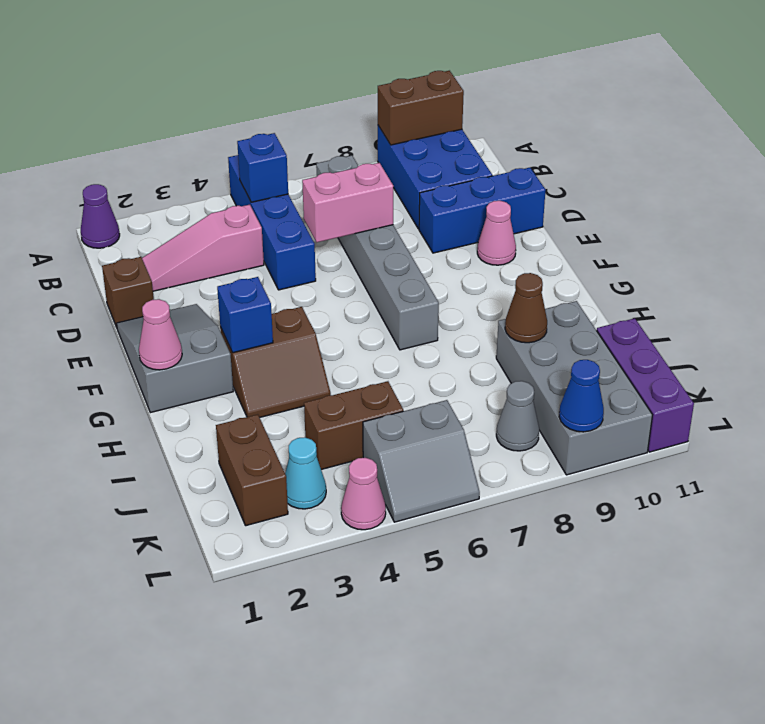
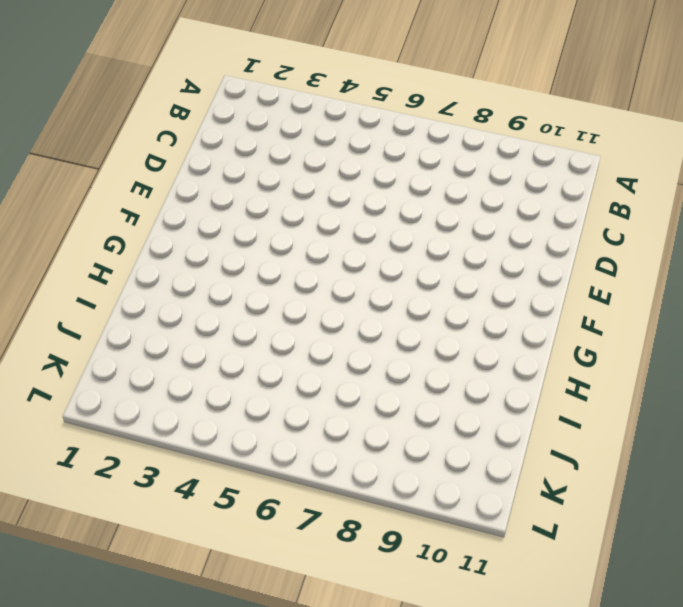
none -> purple cone A1 level 1
none -> blue brick A5:D5 level 1
none -> blue brick A9:C10 level 1

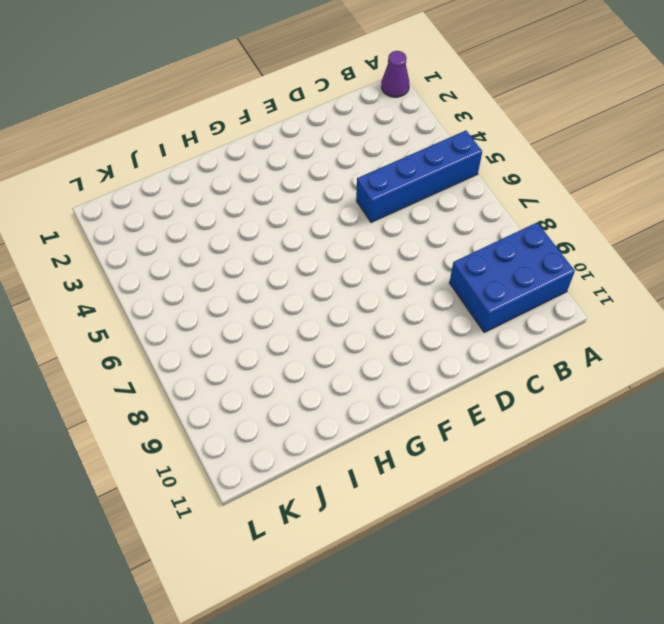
none -> grey brick B7:G7 level 1
none -> pink slope C2:C4 level 1 top 4
none -> brown brick D1 level 1

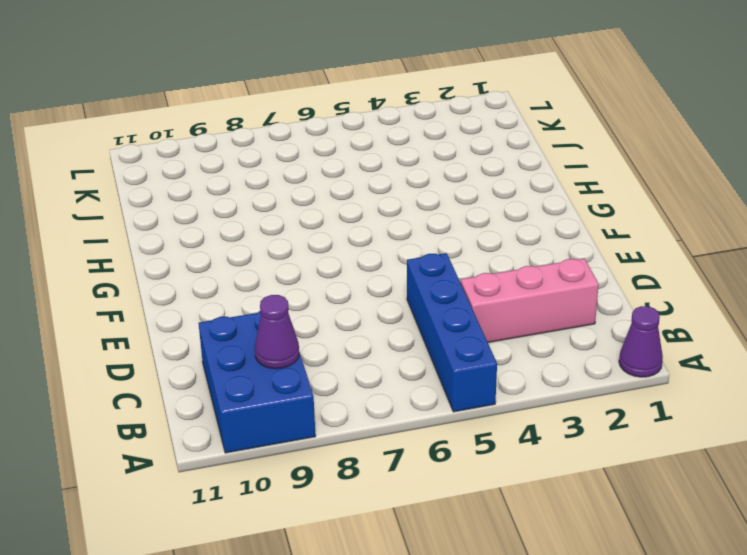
purple cone B9 level 2 -> none
pink brick C2:C4 level 1 -> pink slope C2:C4 level 1 top 4
none -> grey brick B7:G7 level 1
none -> brown brick D1 level 1
none -> blue brick D9:D11 level 1

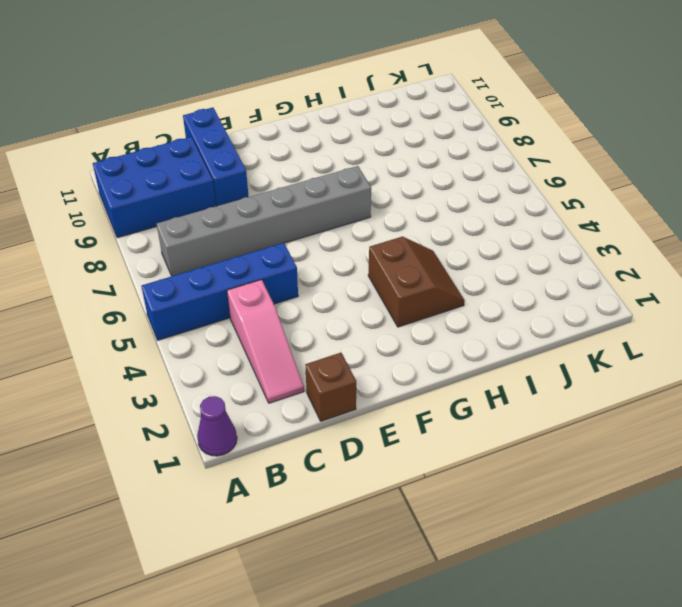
none -> grey slope E1:G2 level 1 top G
none -> pink cone E10 level 1
none -> grey brick I9:L10 level 1

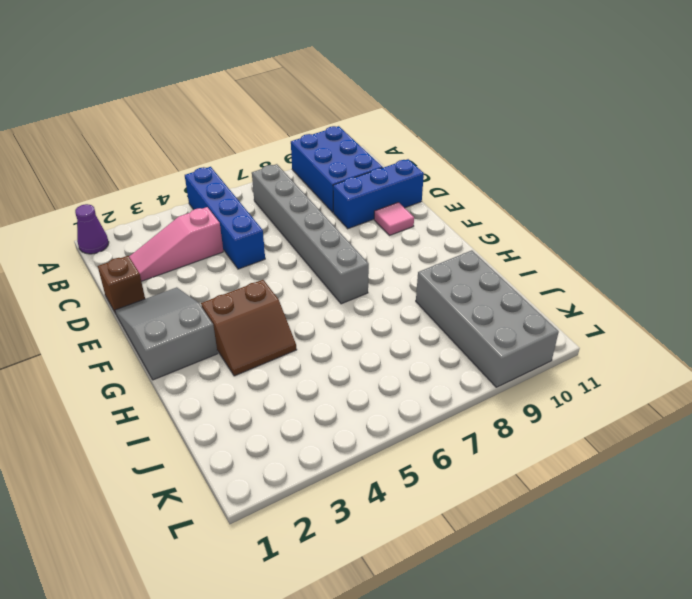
pink tile E10 level 1 -> pink cone E10 level 1
none -> brown brick J2:K2 level 1
none -> brown brick J4:J5 level 1
none -> purple brick J11:L11 level 1

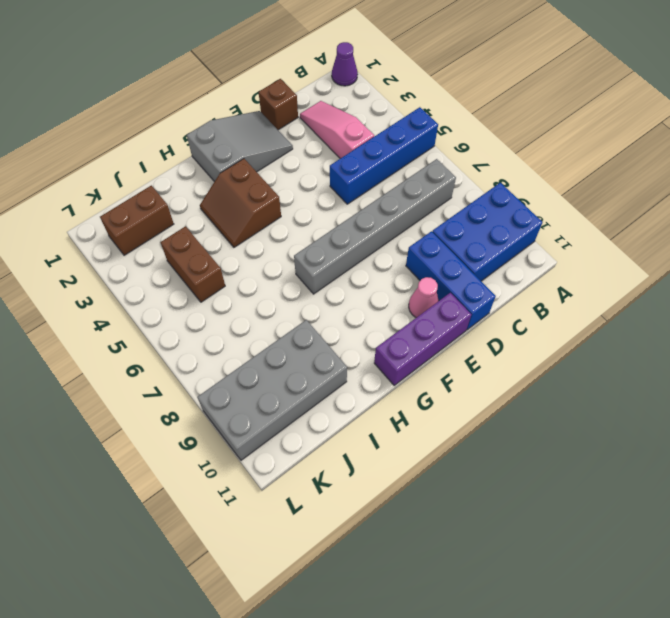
purple brick E11:G11 level 1 -> purple brick J11:L11 level 1
none -> cyan cone K3 level 1
none -> grey slope K5:L6 level 1 top K
none -> grey cone K8 level 1

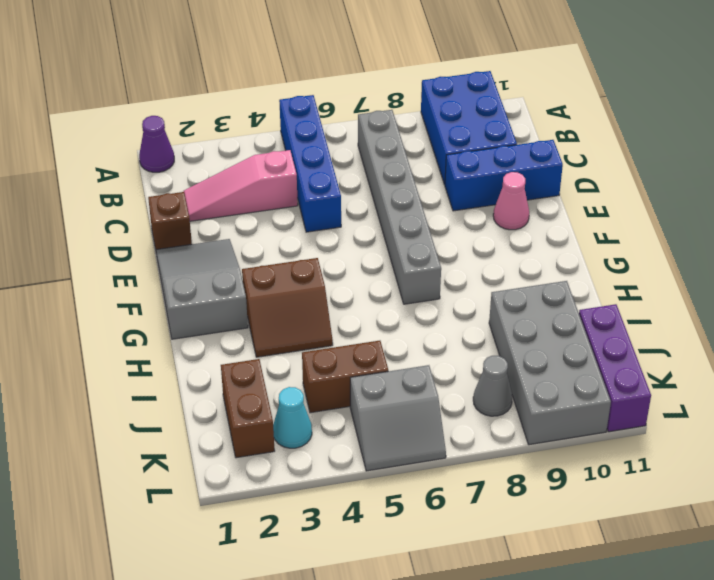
none -> pink cone L4 level 1
none -> brown brick A9:A10 level 2
none -> blue brick B5 level 2

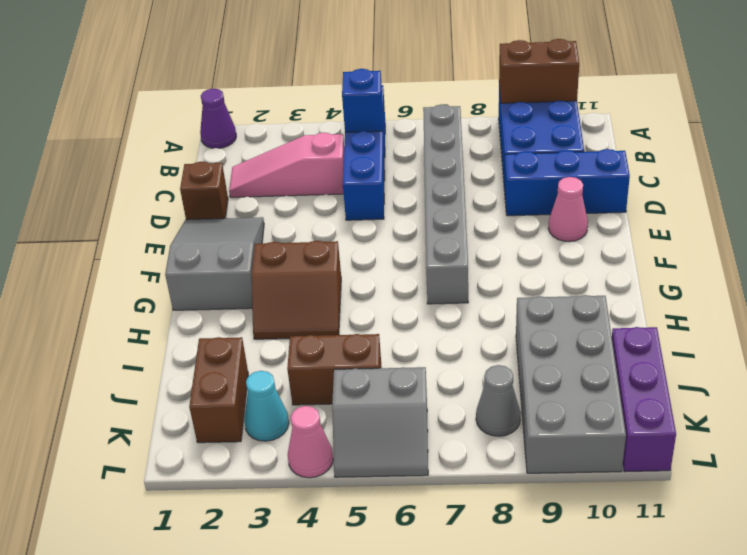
none -> pink brick D6:D7 level 2
none -> pink cone G1 level 2
none -> blue brick G3 level 2

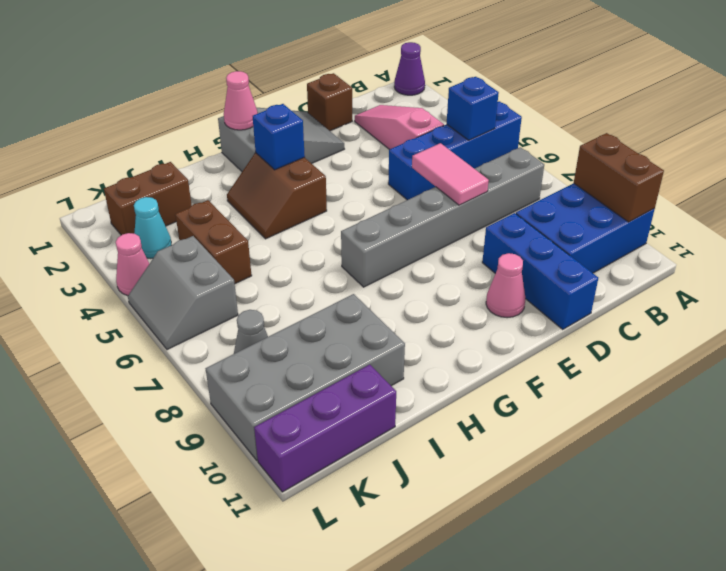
pink tile D6:D7 level 2 -> pink brick D6:D7 level 2
none -> brown cone I9 level 2
none -> blue cone L9 level 2

